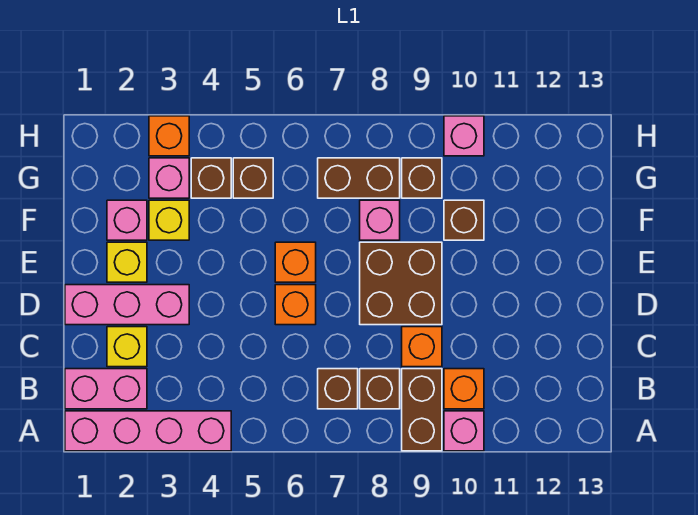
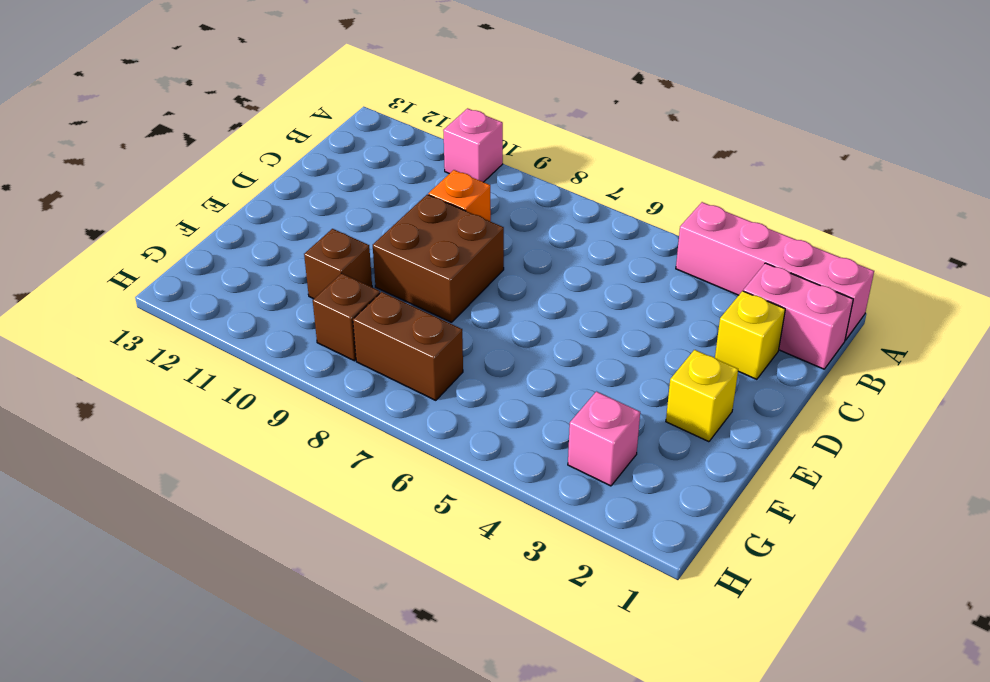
none -> brown brick A9:B9 level 1
none -> brown brick B7 level 1
none -> brown brick B8 level 1

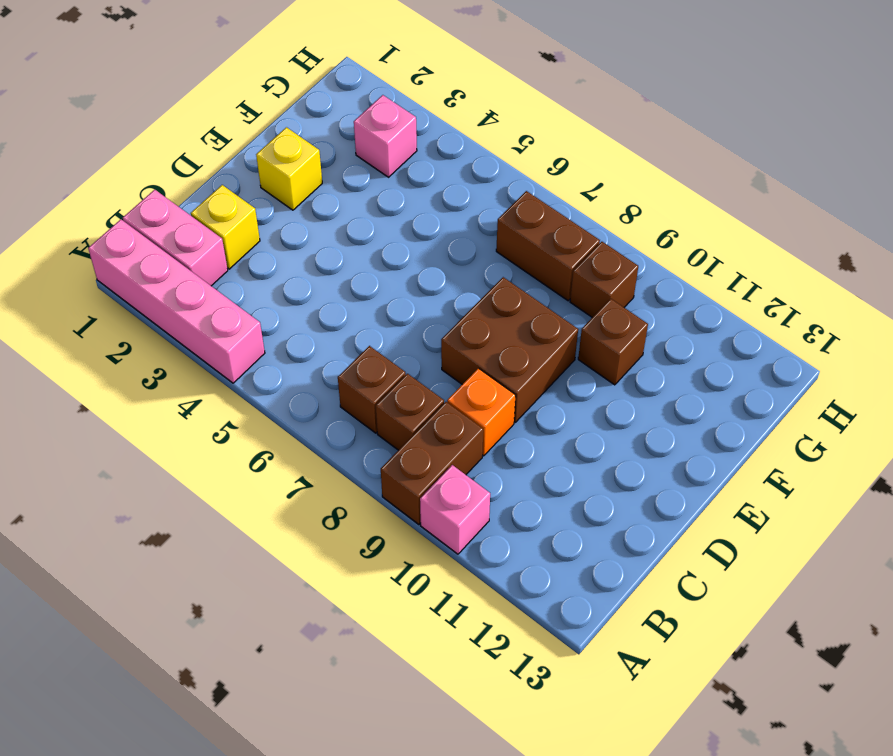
none -> orange brick B10 level 1
none -> pink brick D1:D3 level 1
none -> orange brick D6 level 1

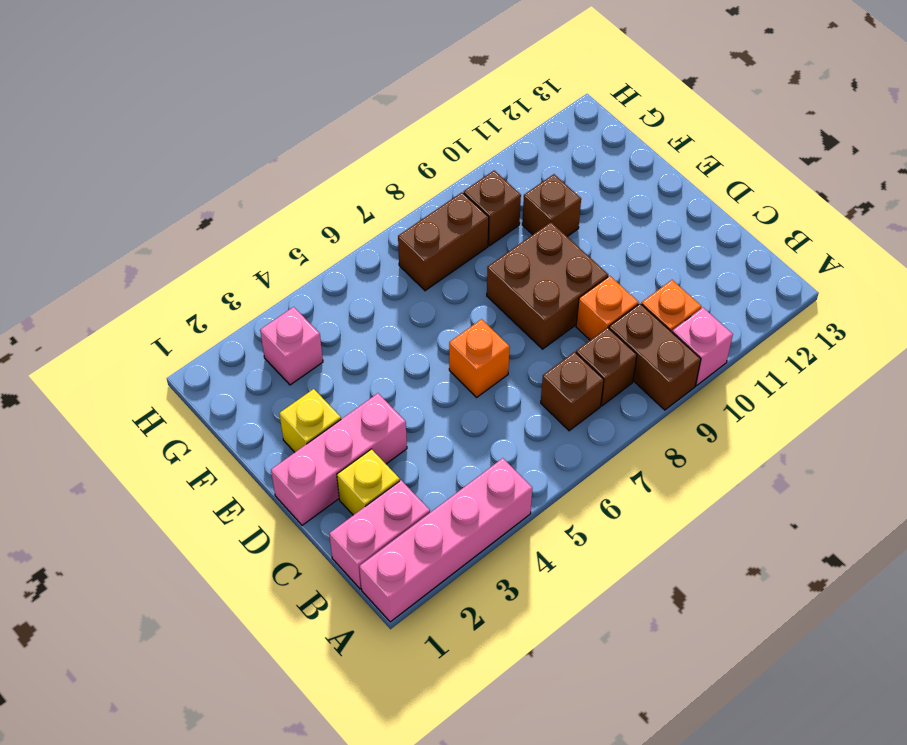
none -> orange brick E6 level 1
none -> pink brick F2 level 1
none -> yellow brick F3 level 1

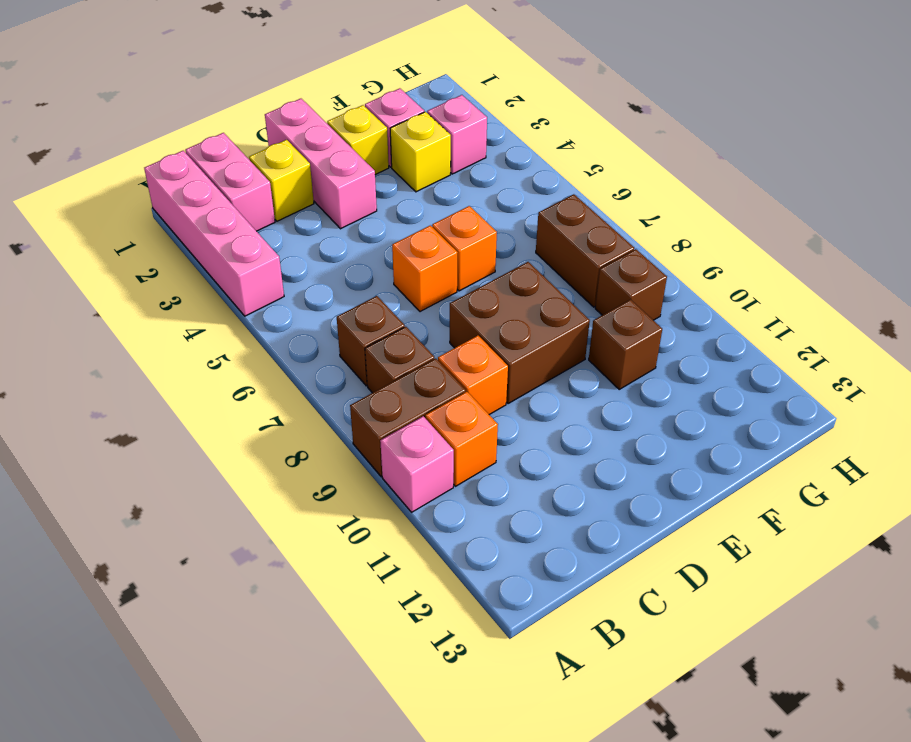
none -> pink brick F8 level 1
none -> brown brick G4 level 1
none -> brown brick G5 level 1

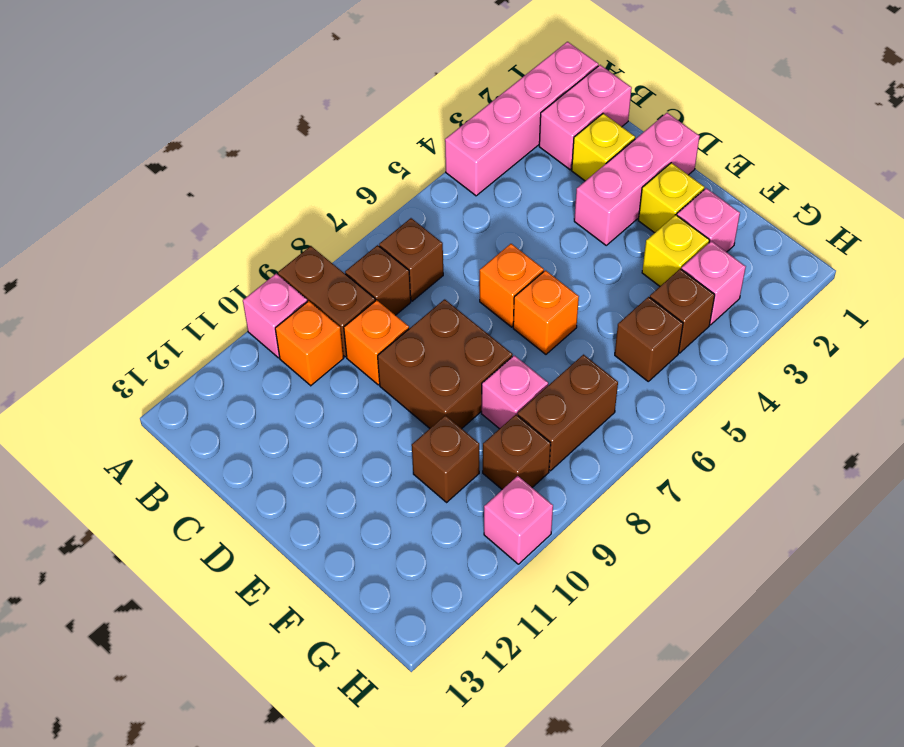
none -> orange brick H3 level 1

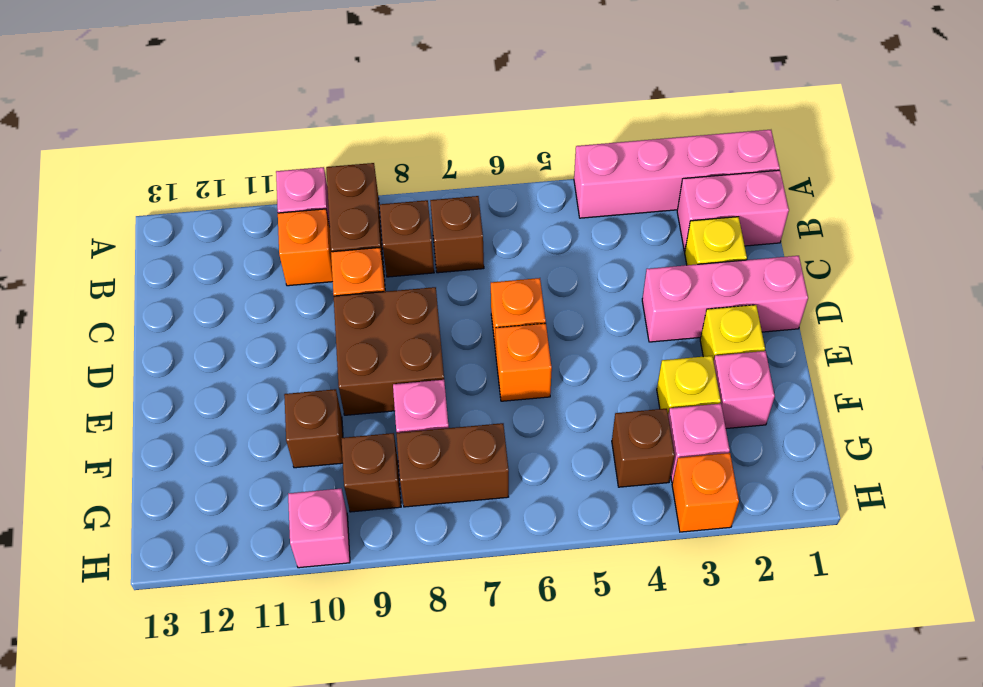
none -> brown brick G5 level 1

